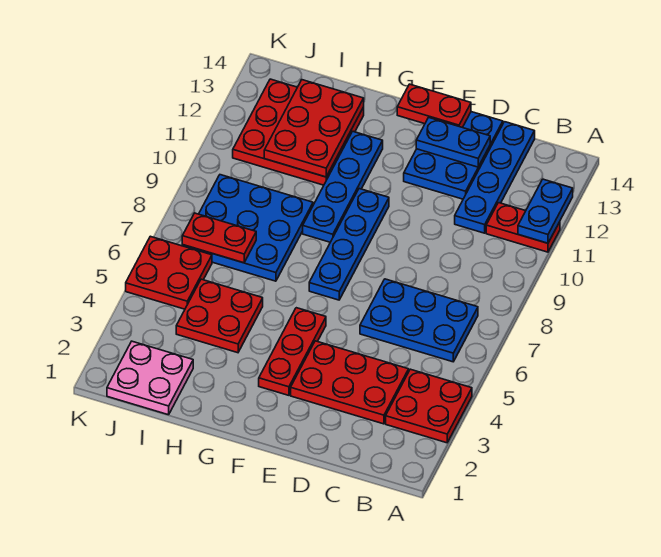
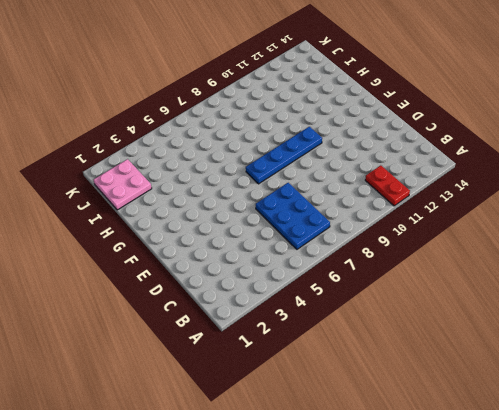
none -> red plate A3:B4 level 1
none -> red plate C3:E4 level 1
none -> blue plate C11:C14 level 1

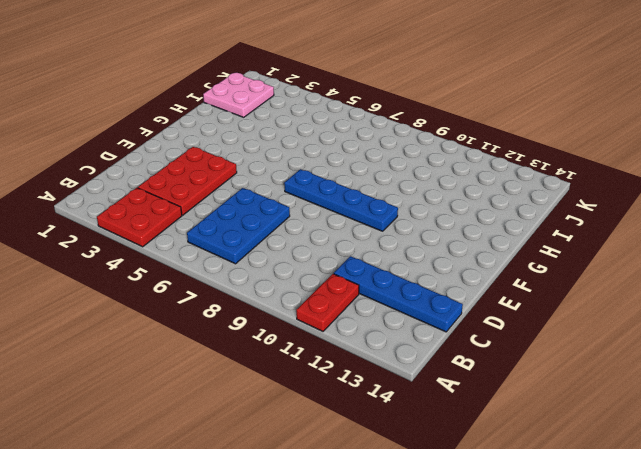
none -> blue plate D12:E14 level 1
none -> red plate F3:F5 level 1
none -> blue plate G9:G12 level 1

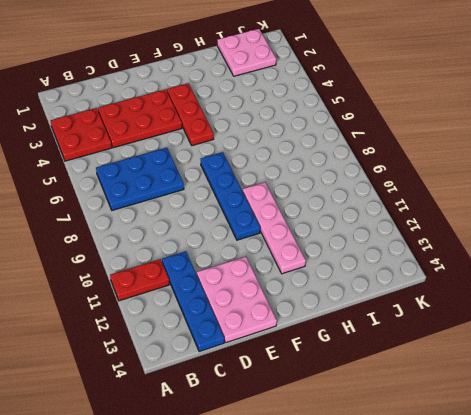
pink plate D12:E14 level 1 -> blue plate D12:E14 level 1
pink plate G9:G12 level 1 -> blue plate G9:G12 level 1
none -> red plate H4:I5 level 1
none -> blue plate H7:J9 level 1
none -> red plate H11:J13 level 1

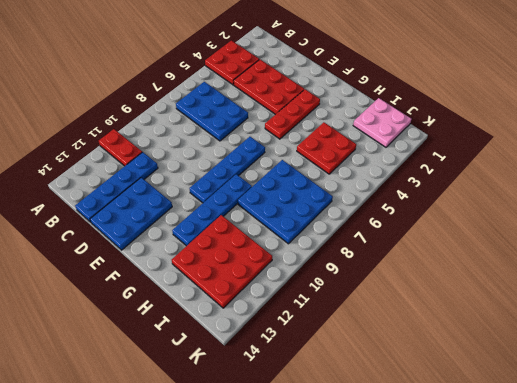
none -> red plate J5:K6 level 1
none -> blue plate A11:A12 level 2
none -> blue plate D13:E13 level 2

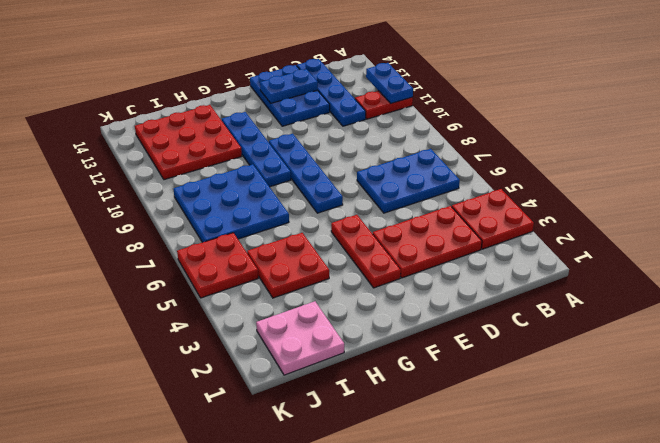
none -> red plate E14:F14 level 2
none -> red plate H11:I13 level 2
none -> red plate I7:J7 level 2

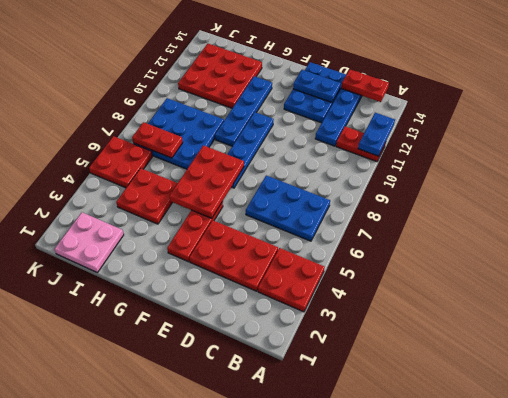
red plate B14:C14 level 2 -> red plate E14:F14 level 2
red plate F5:G7 level 2 -> red plate H11:I13 level 2

